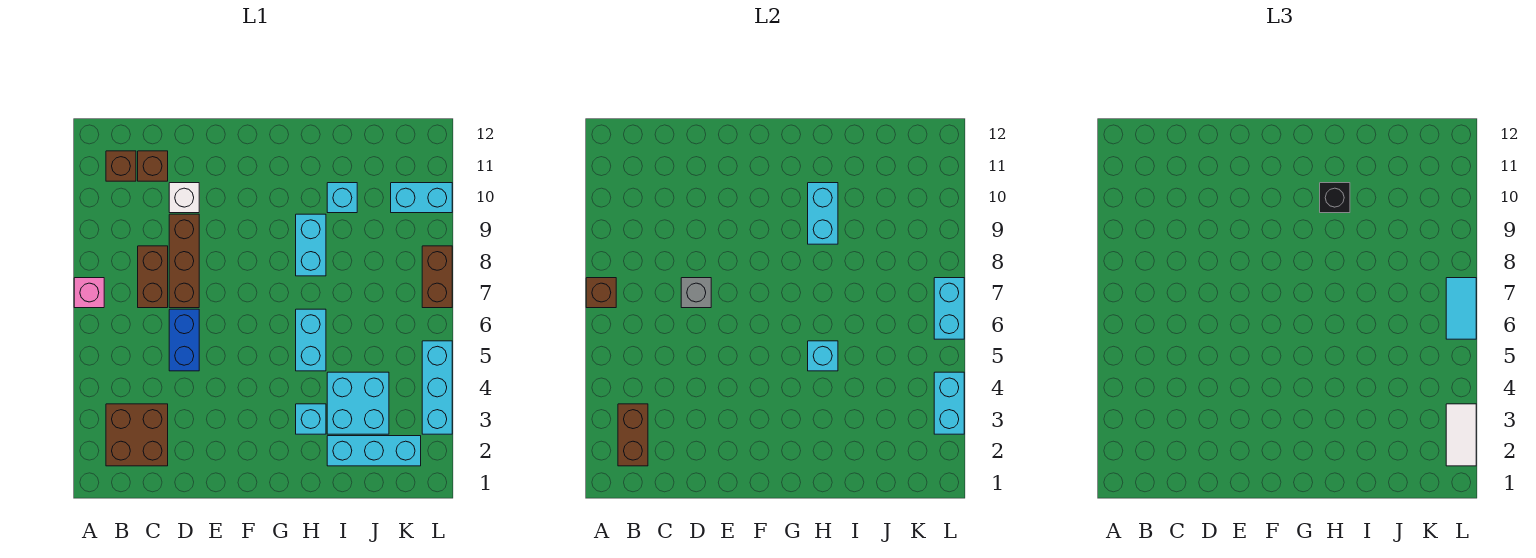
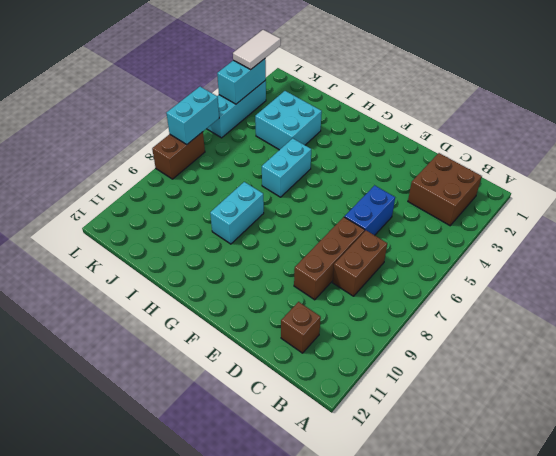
none -> pink brick A7 level 1
none -> brown brick B11 level 1
none -> white brick D10 level 1

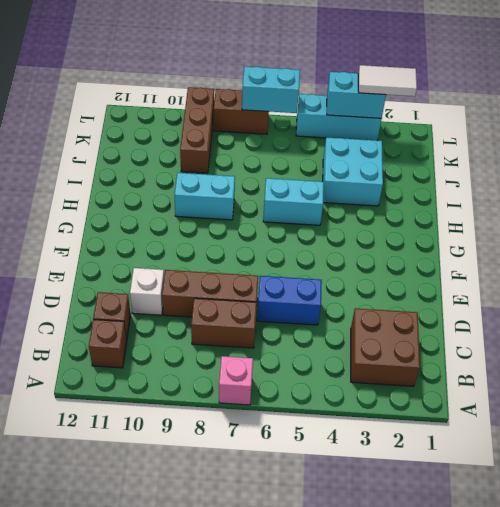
brown brick J9:L9 level 1 -> none
none -> cyan brick H3 level 1
none -> cyan brick I2:K2 level 1
none -> cyan brick I10 level 1

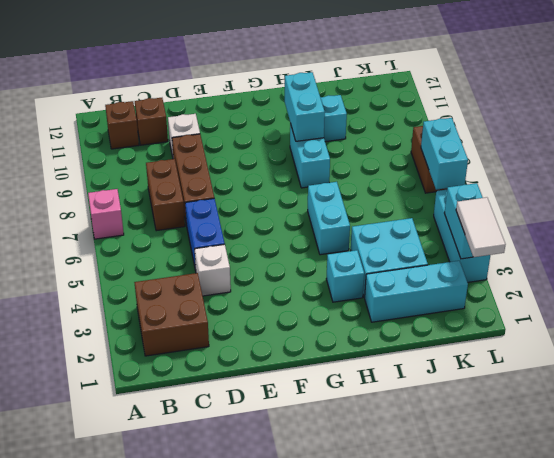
white brick D4 level 1 -> none
none -> cyan brick K10:L10 level 1
none -> brown brick A7 level 2
none -> brown brick B2:B3 level 2

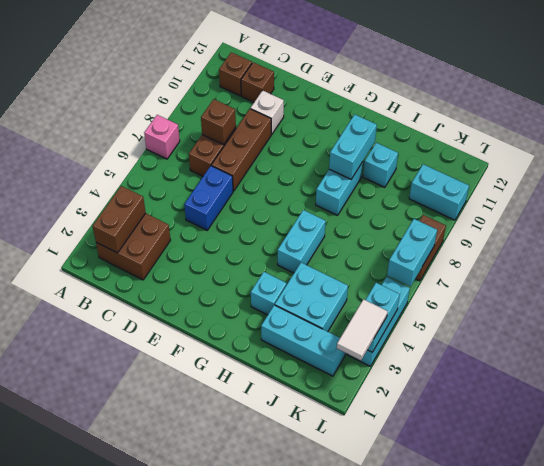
brown brick C8 level 2 -> brown brick A7 level 2
none -> grey brick D7 level 2
none -> cyan brick H5 level 2
none -> black brick H10 level 3

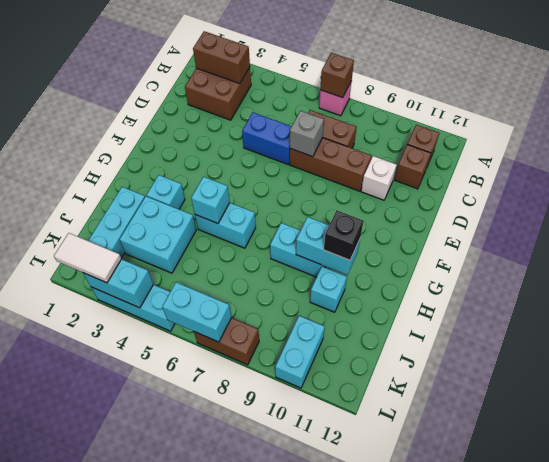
none -> cyan tile L6:L7 level 3

